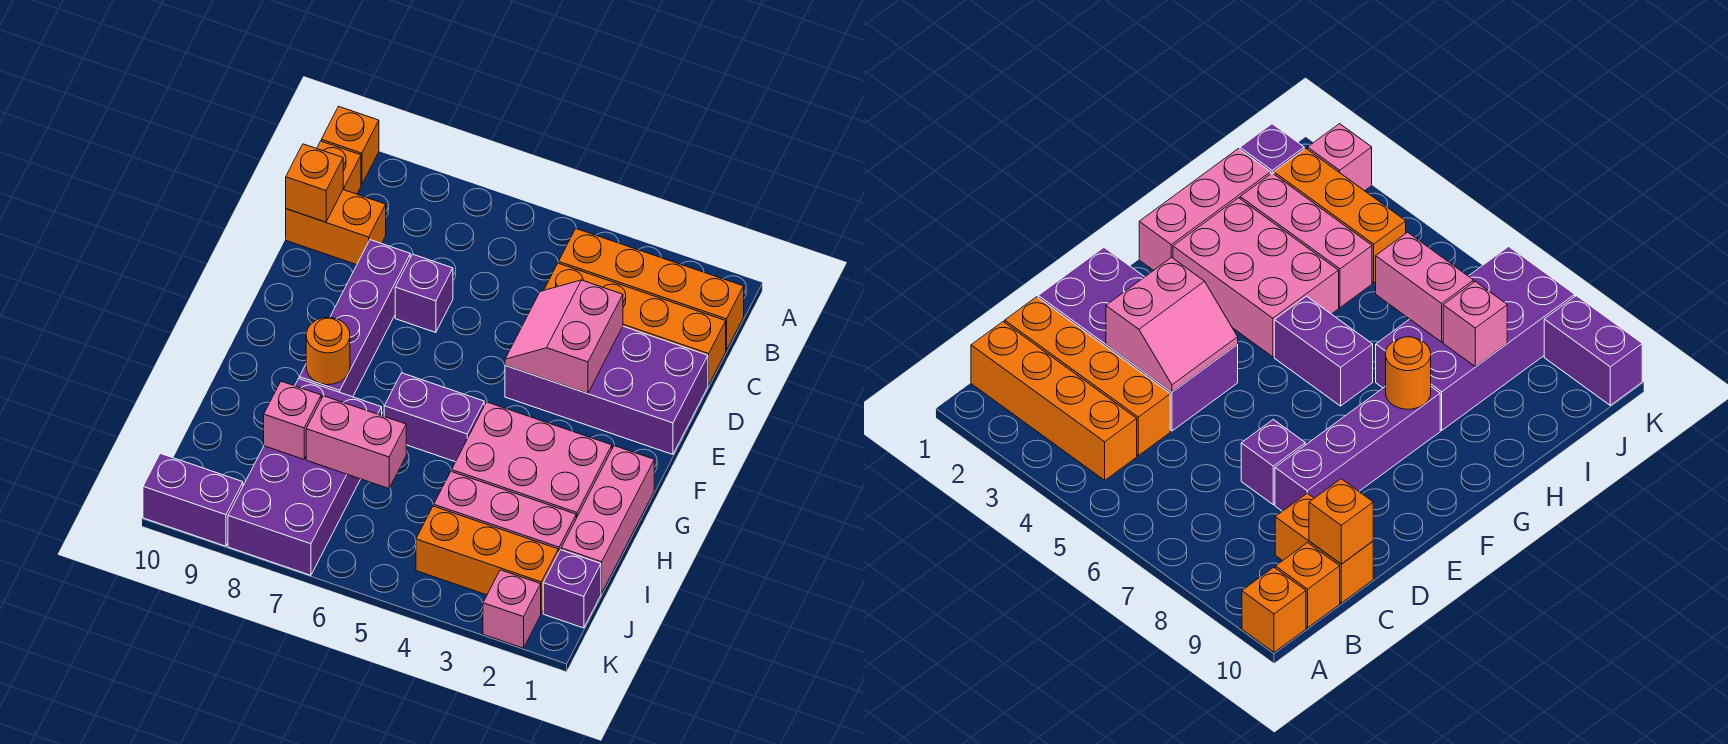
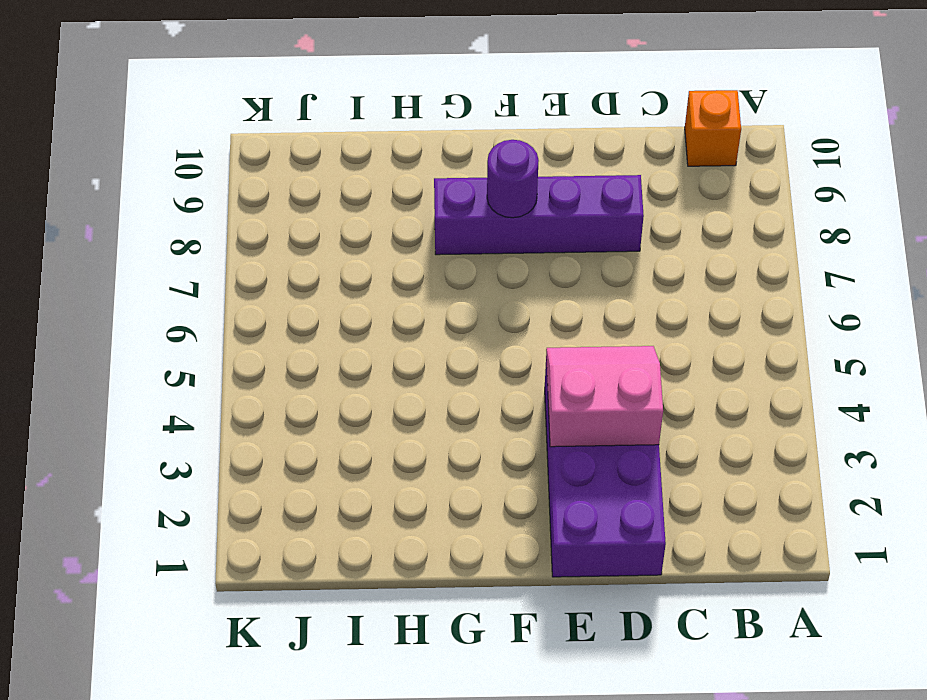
purple round brick F8 level 2 -> none
none -> orange brick A10 level 1
none -> orange brick B1:B4 level 1
none -> orange brick C1:C4 level 1

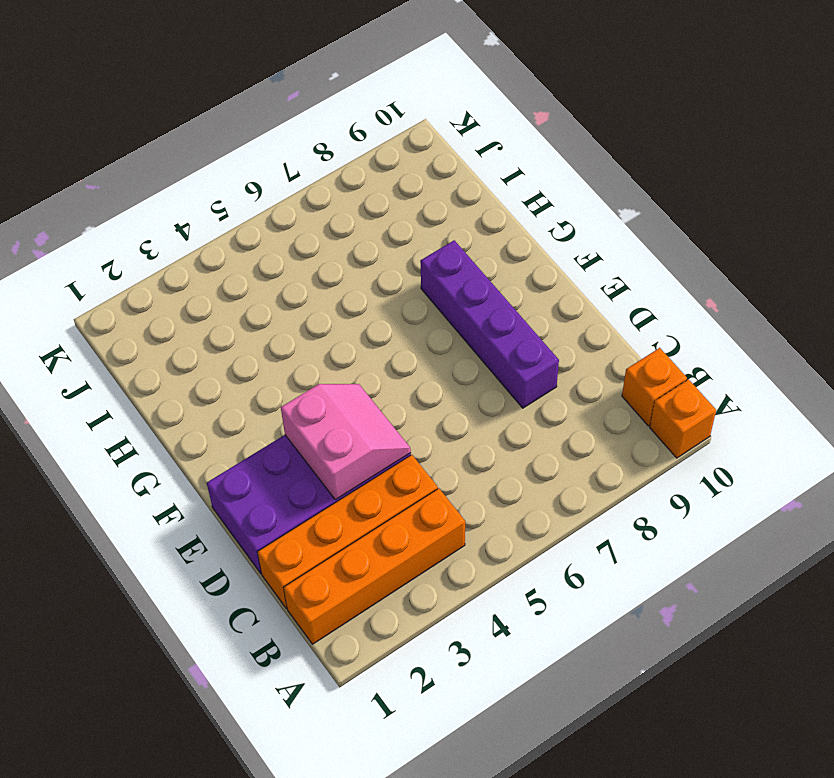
none -> orange brick C9:C10 level 1
none -> purple brick D7 level 1
none -> pink brick G1:I1 level 1

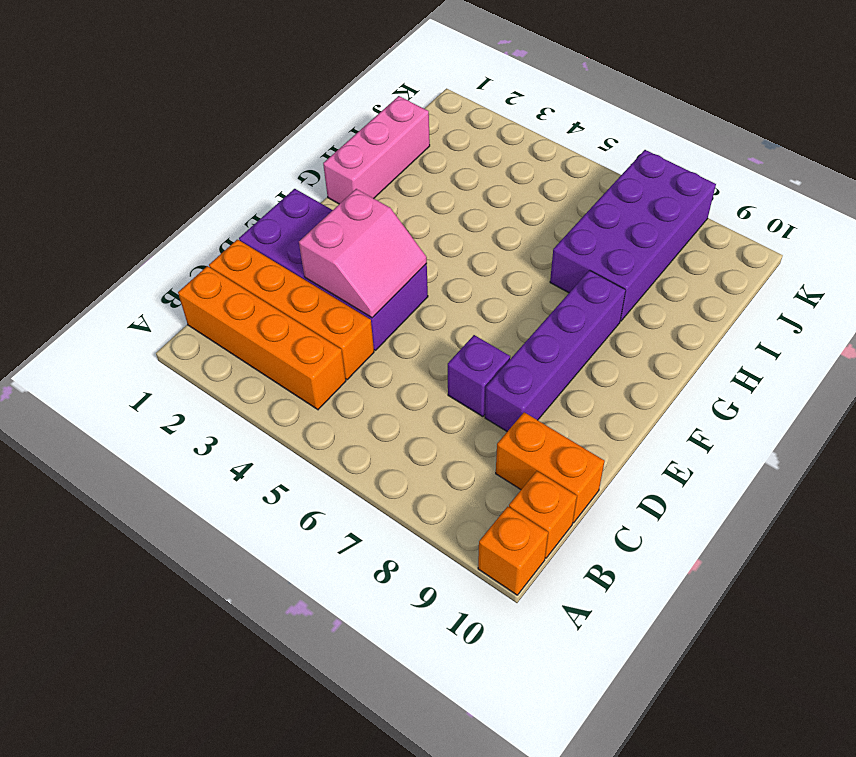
none -> pink brick G2:H4 level 1
none -> purple brick G5:G6 level 1
none -> pink brick I2:I4 level 1

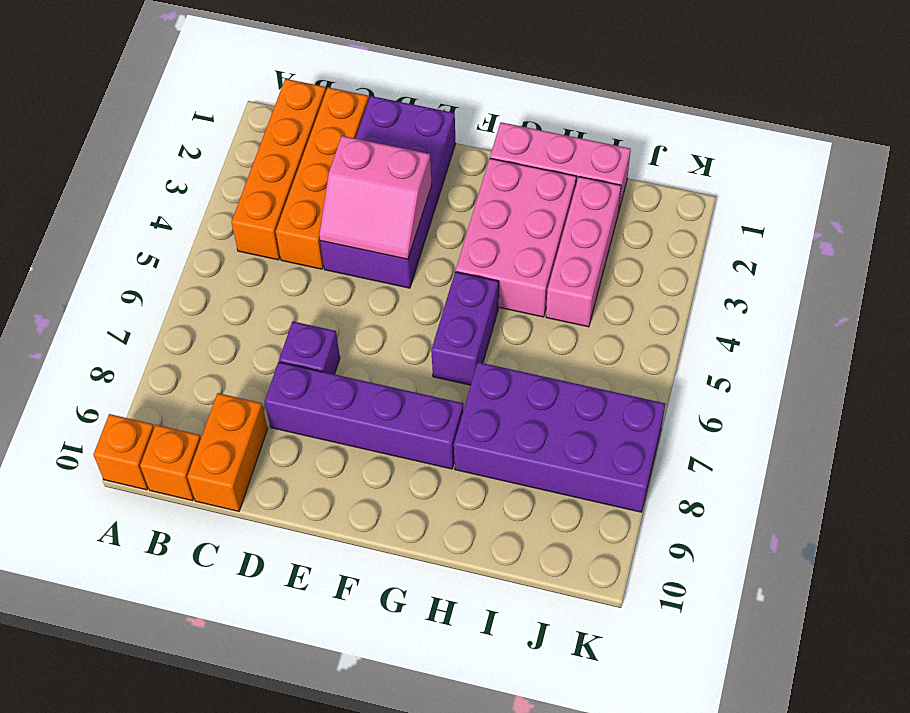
none -> purple brick J1 level 1
none -> orange brick J2:J4 level 1
none -> pink brick K2 level 1

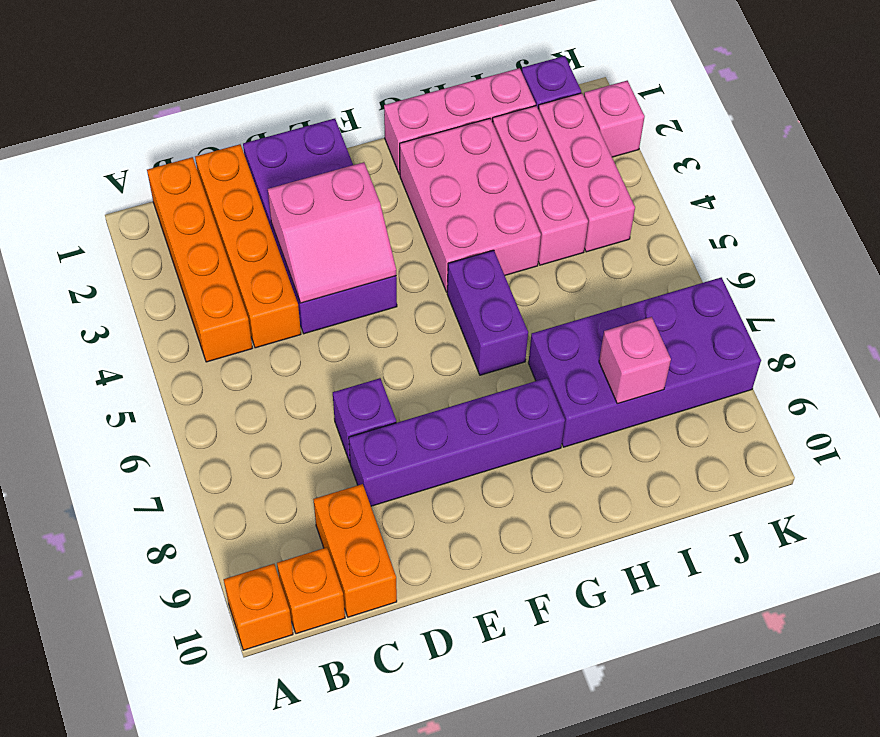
pink brick J2:J4 level 1 -> orange brick J2:J4 level 1
none -> purple brick K9:K10 level 1
none -> orange brick C10 level 2
none -> orange round brick G8 level 2

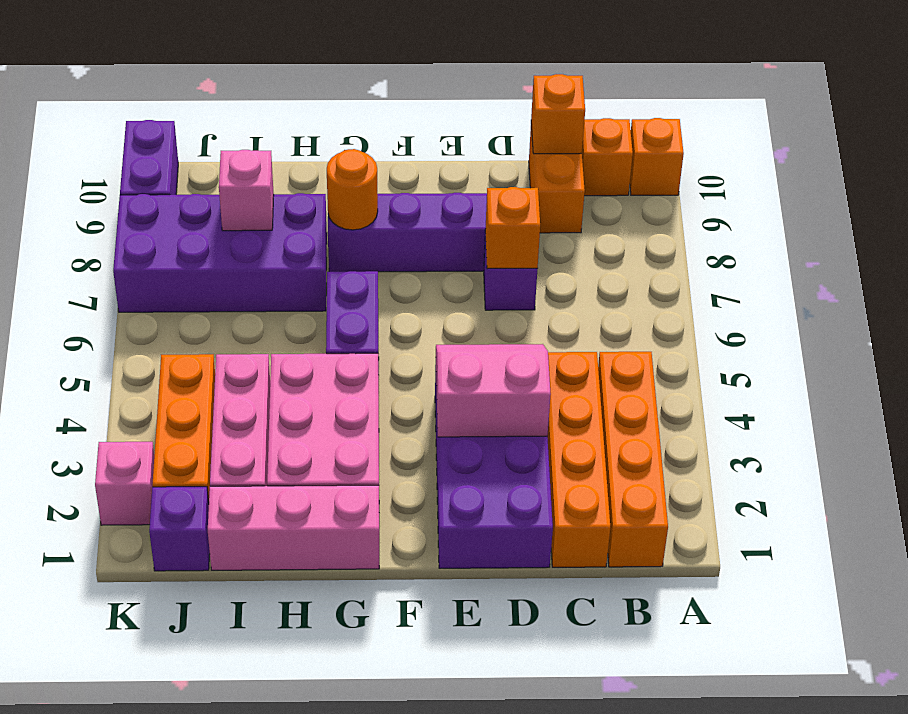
orange brick D7 level 2 -> none
none -> pink brick I6:I7 level 2

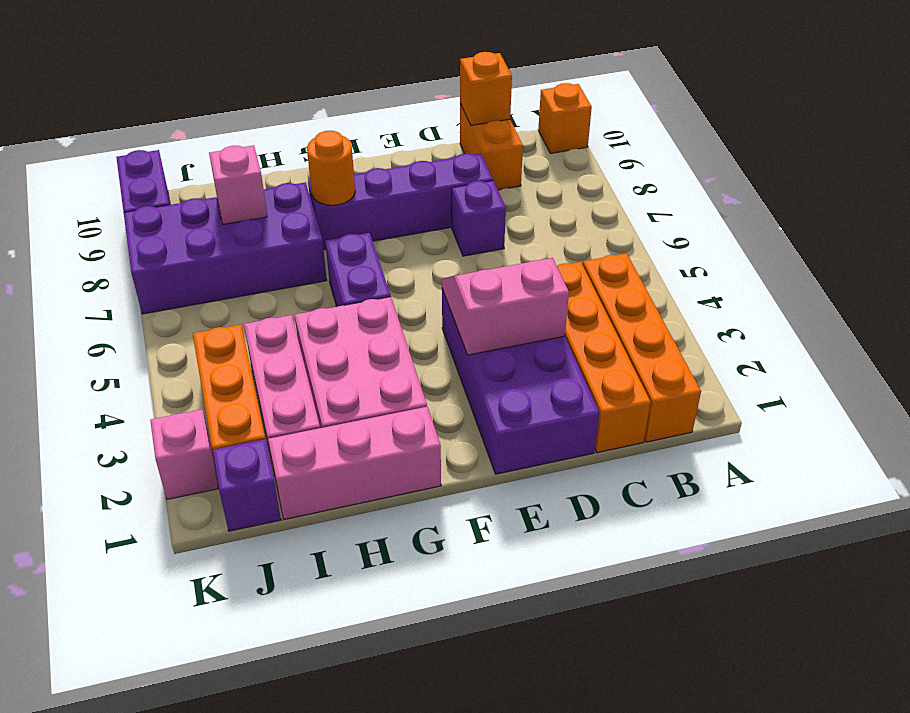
none -> orange brick B10 level 1
none -> pink brick I6:I7 level 2

